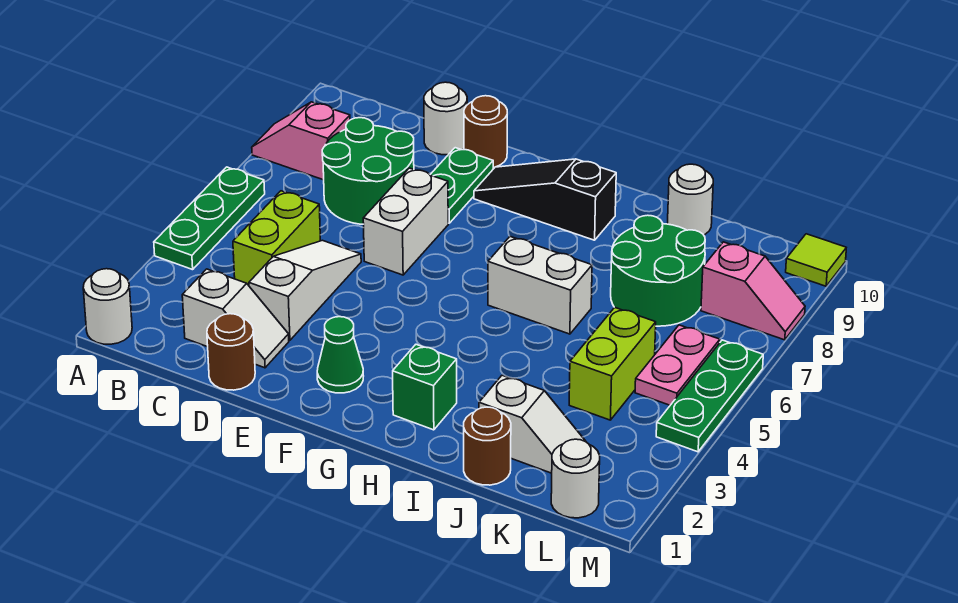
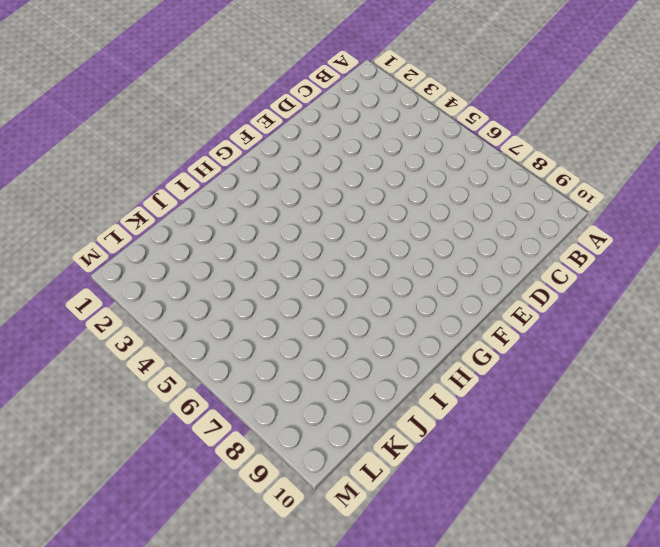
none -> white round brick A1 level 1
none -> green plate A4:A6 level 1
none -> pink slope A8:B8 level 1 top B

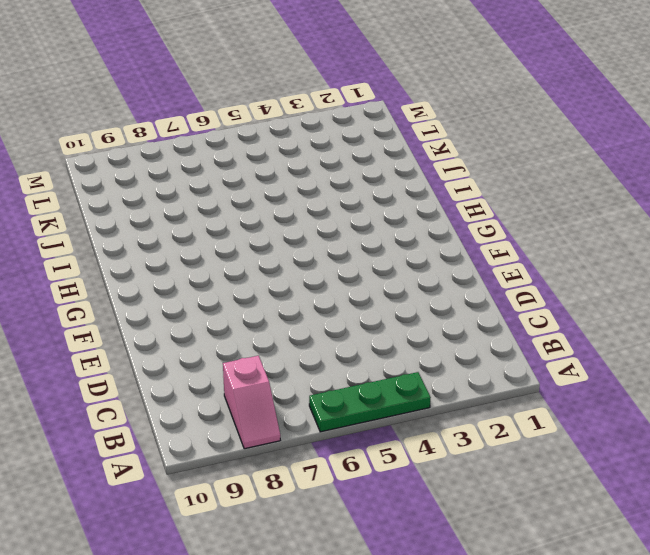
none -> white round brick A1 level 1
none -> white slope C2:D2 level 1 top C
none -> lime brick C4:C5 level 1

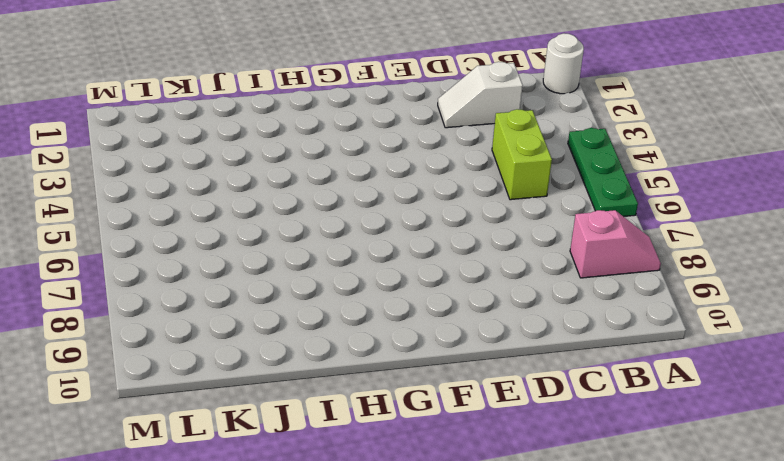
none -> green round brick C7:D8 level 1
none -> brown round brick D1 level 1
none -> white slope D3:D5 level 1 top 3

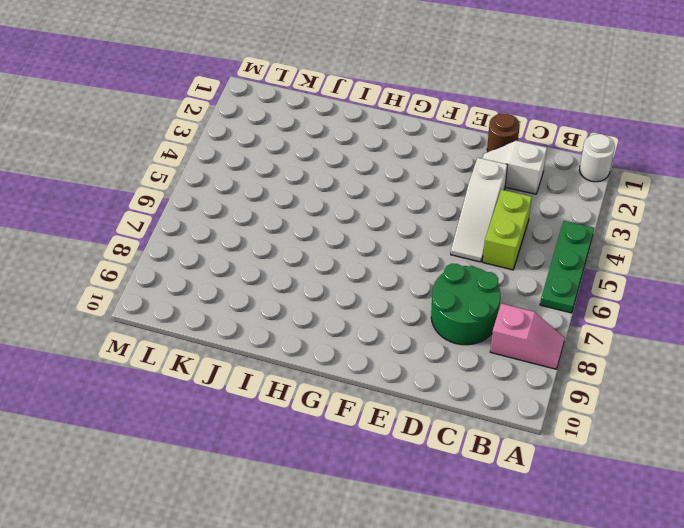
none -> white round brick D10 level 1
none -> white brick E6:E7 level 1
none -> green plate E8:E9 level 1

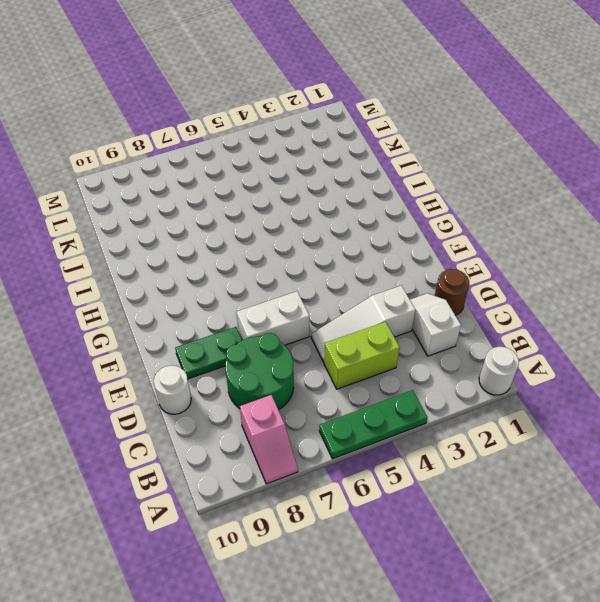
none -> brown round brick E10 level 1
none -> green cone F2 level 1
none -> black slope F9:H9 level 1 top H

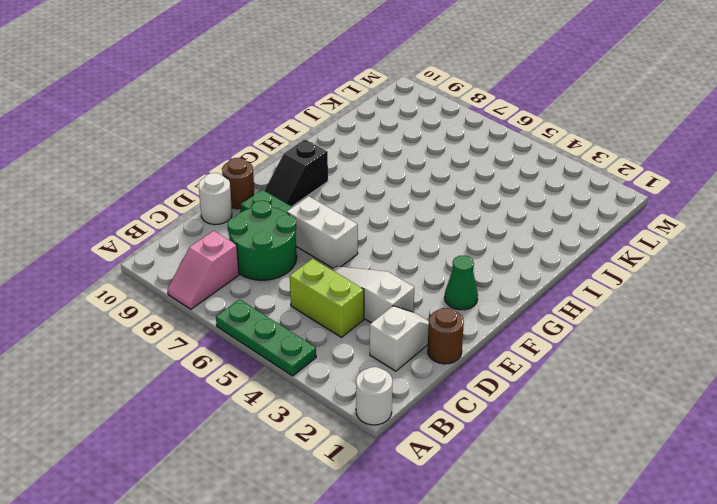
black slope F9:G9 level 1 top G -> black slope F9:H9 level 1 top H
none -> green brick H2 level 1
none -> white brick H6:I6 level 1
none -> brown round brick J1 level 1

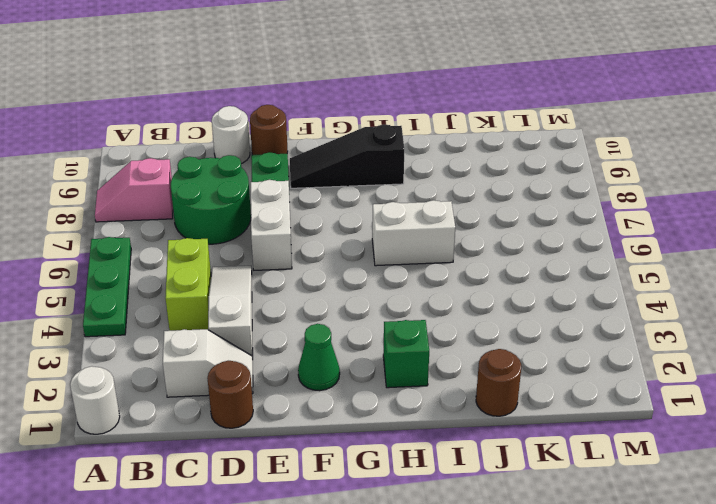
none -> white slope J2:K2 level 1 top J
none -> green round brick J7:K8 level 1
none -> white round brick J10 level 1

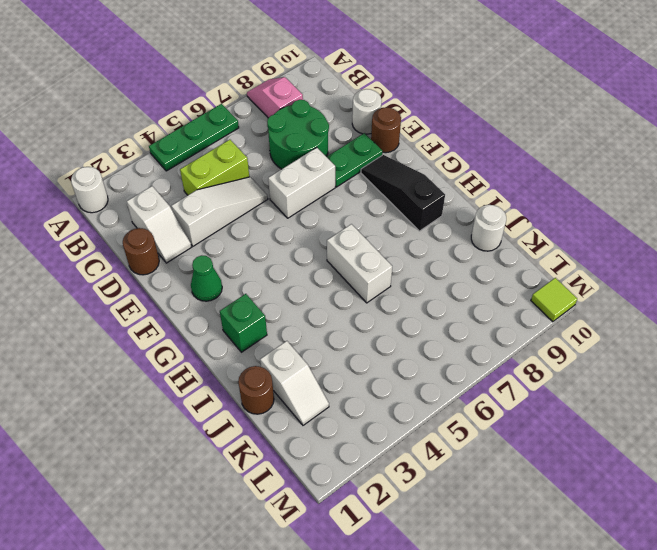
none -> green round brick J7:K8 level 1
none -> lime brick K4:K5 level 1
none -> white round brick L1 level 1

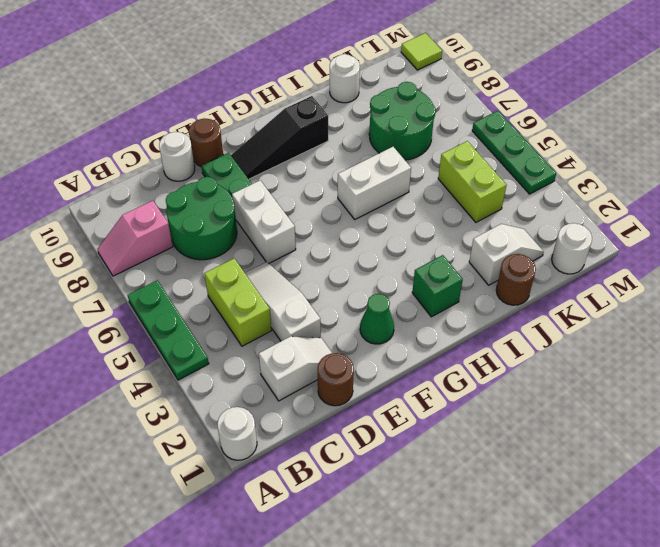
none -> pink plate L5:L6 level 1
none -> pink slope L8:M8 level 1 top L

